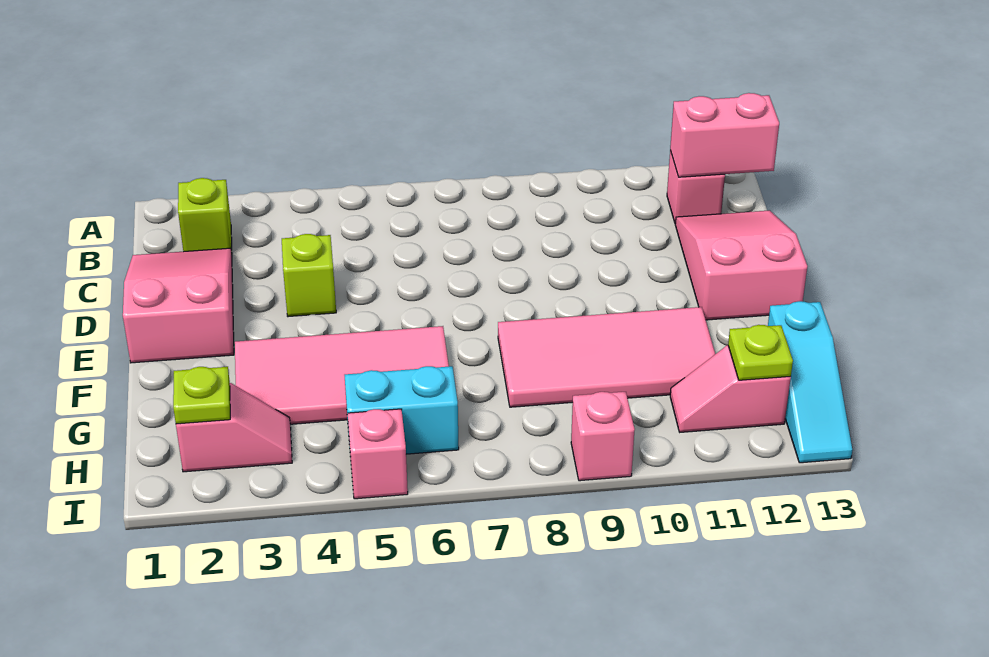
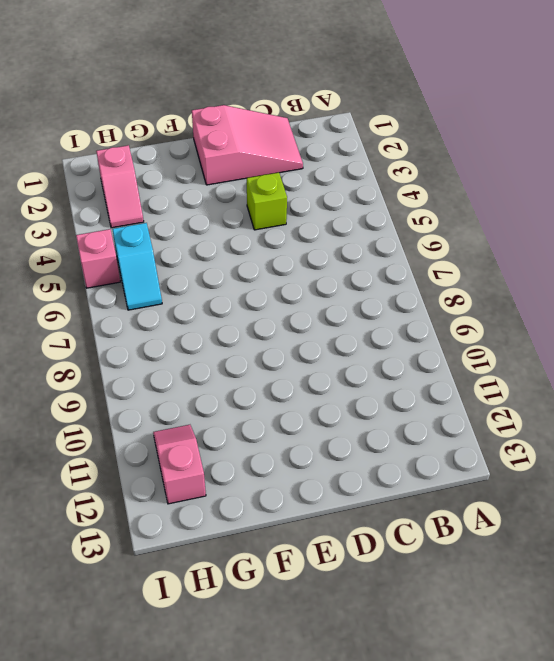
cyan slope H5:H6 level 1 top 5 -> cyan brick H5:H6 level 1
none -> lime brick B2 level 1
none -> pink brick B12 level 1
none -> pink slope C12:E13 level 1 top E

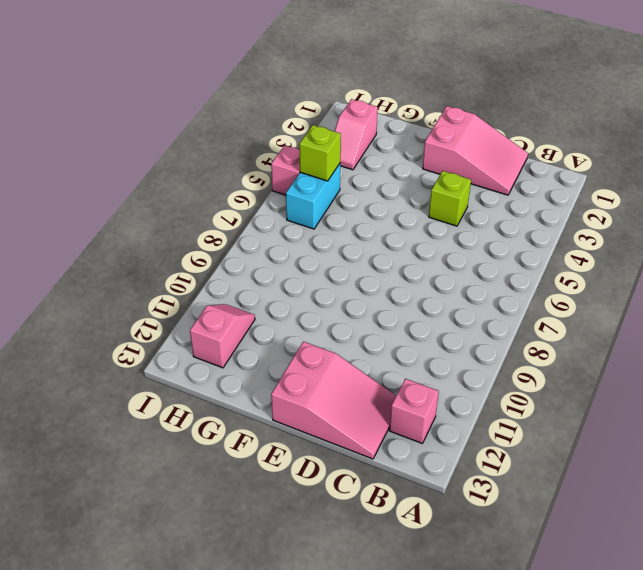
lime brick H5 level 2 -> lime brick B2 level 1
none -> pink tile F3:G6 level 1
none -> pink tile F8:G11 level 1
none -> cyan slope G13:I13 level 1 top G

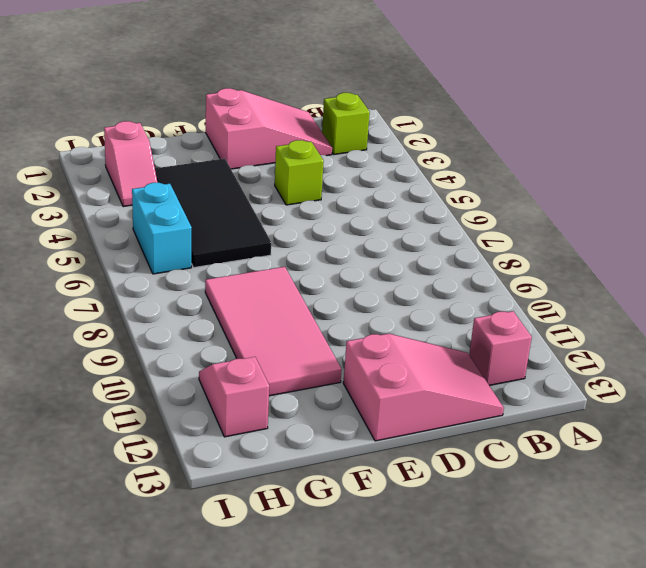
black tile F3:G6 level 1 -> pink tile F3:G6 level 1
none -> cyan slope G13:I13 level 1 top G
none -> pink brick I5 level 1
none -> pink brick I9 level 1

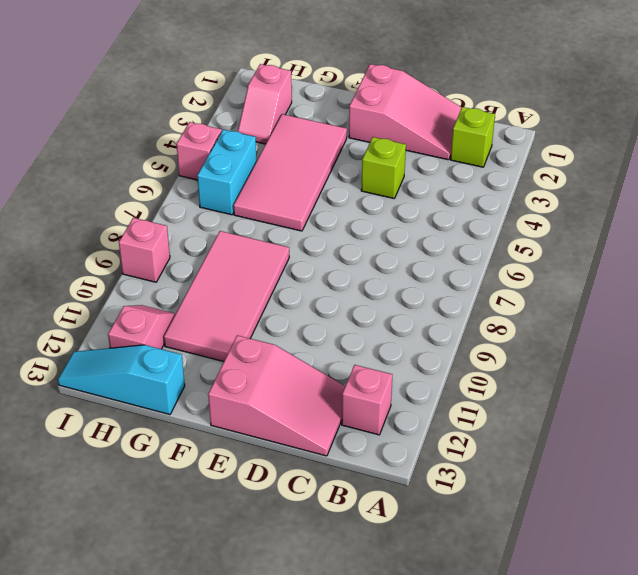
none -> pink brick B12:B13 level 2
none -> lime plate H2 level 2
none -> lime plate H12 level 2

